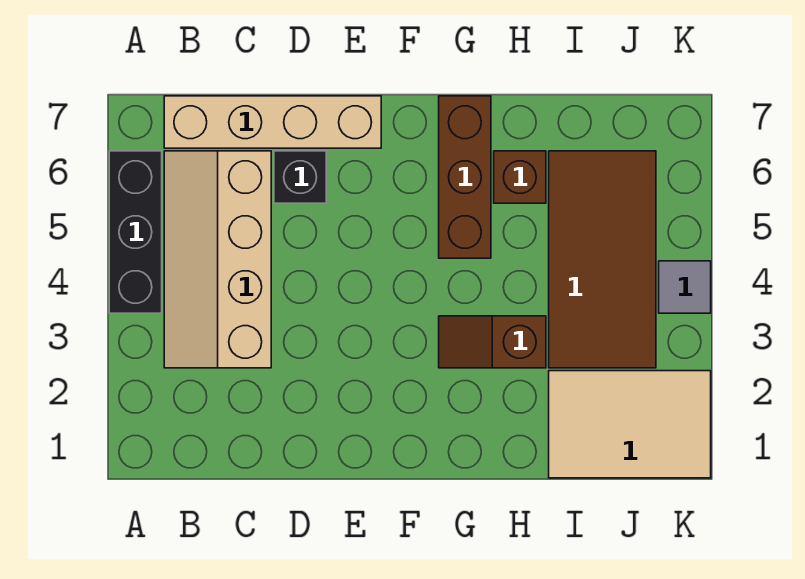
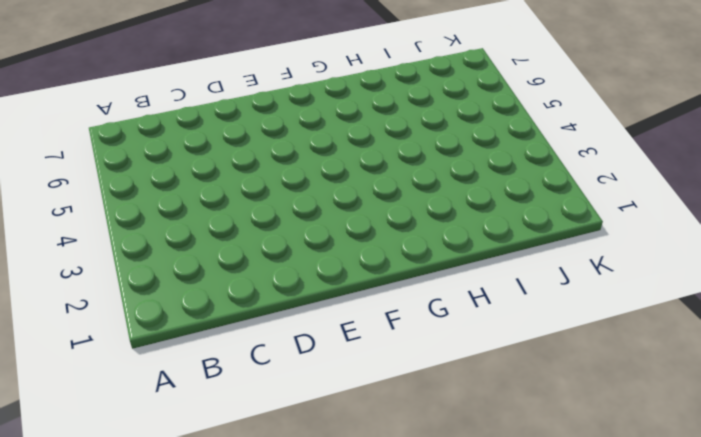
none -> black brick A4:A6 level 1
none -> tan slope B3:C6 level 1 top C

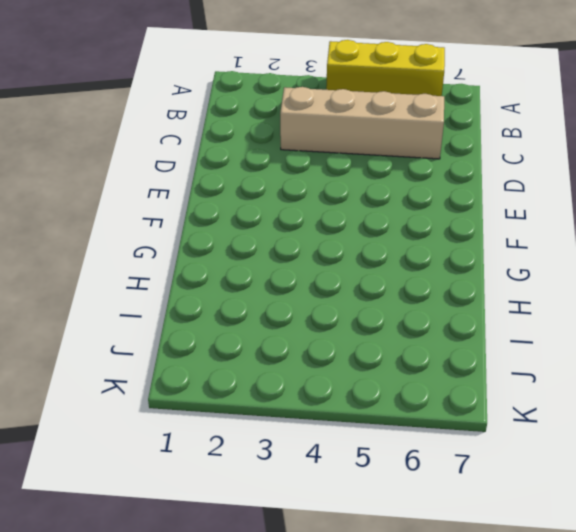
yellow brick A4:A6 level 1 -> black brick A4:A6 level 1
none -> tan brick B7:E7 level 1
none -> black brick D6 level 1

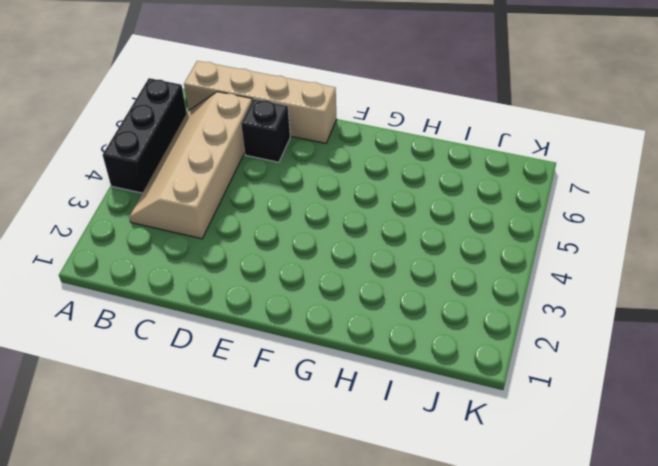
none -> brown slope G3:H3 level 1 top H
none -> brown brick G5:G7 level 1

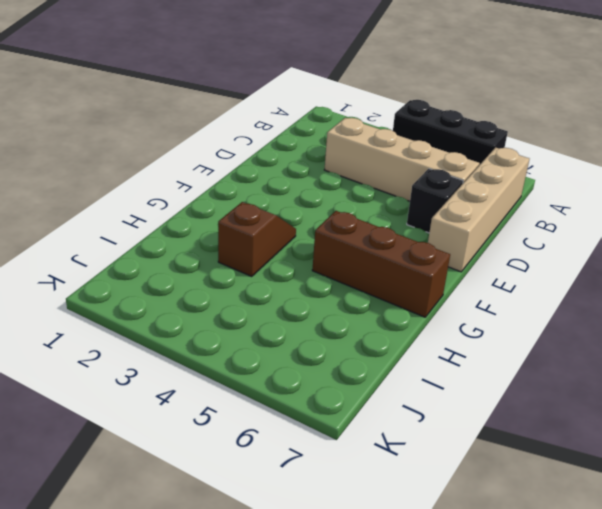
none -> brown brick H6 level 1
none -> tan tile I1:K2 level 1

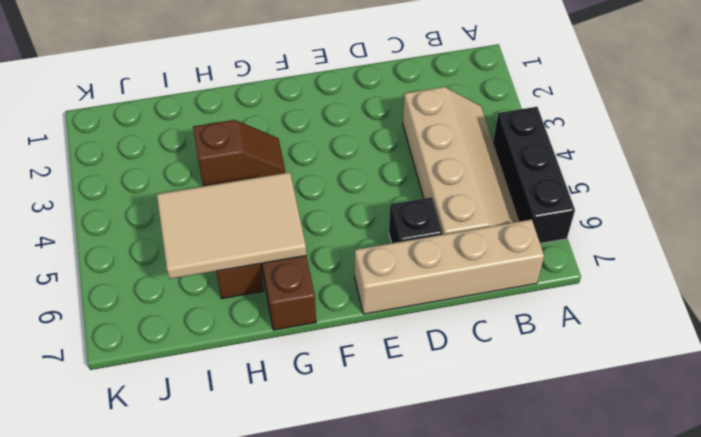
tan tile G5:I6 level 2 -> tan tile I1:K2 level 1
none -> brown tile I3:J6 level 1
none -> grey tile K4 level 1

